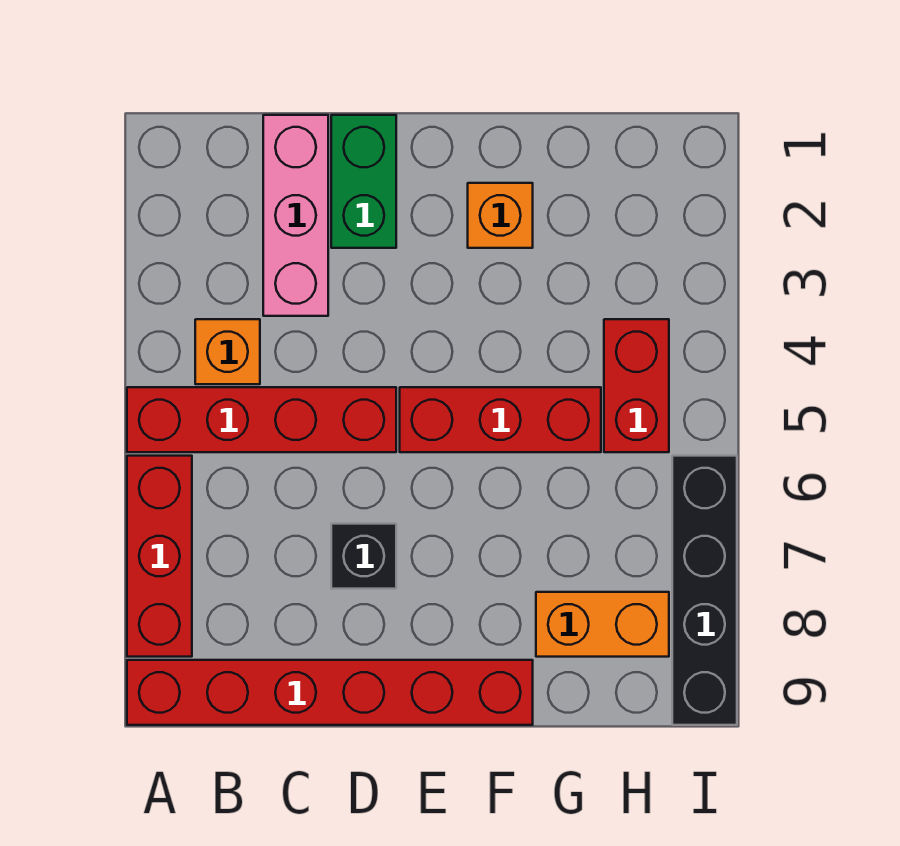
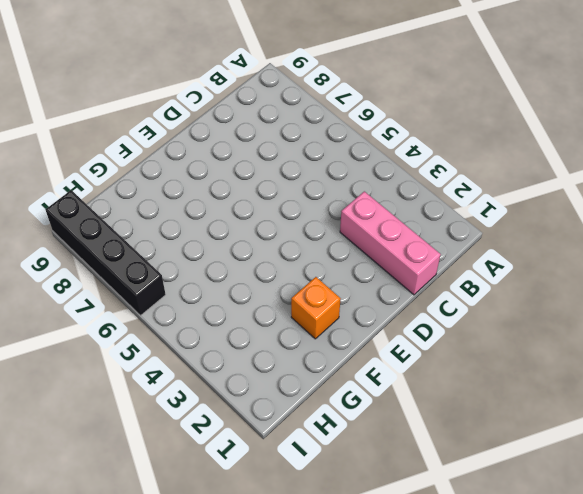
none -> red brick A5:D5 level 1
none -> red brick A6:A8 level 1
none -> red brick A9:F9 level 1

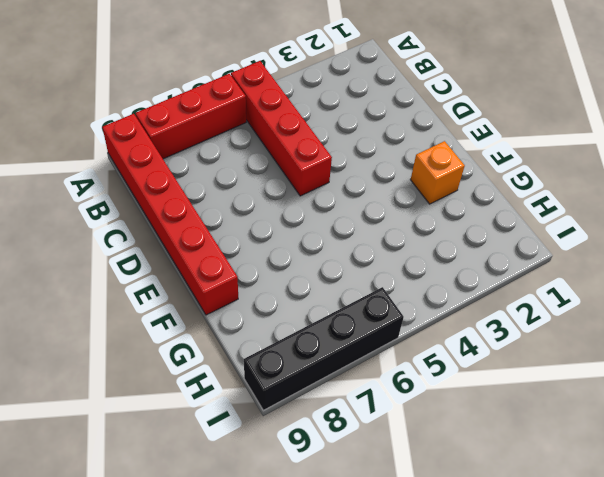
none -> orange brick B4 level 1
none -> pink brick C1:C3 level 1
none -> green brick D1:D2 level 1

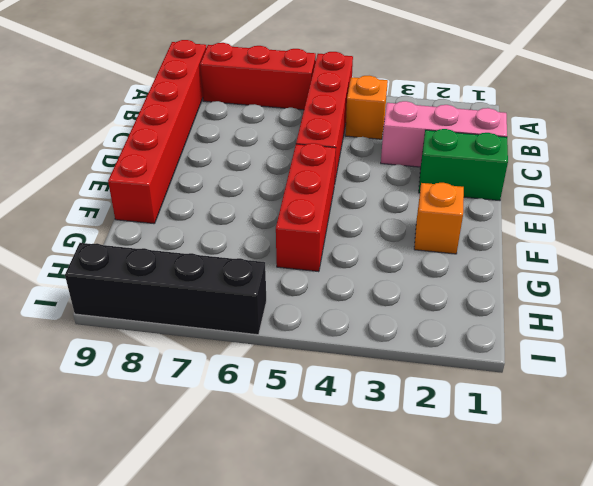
none -> black brick D7 level 1
none -> orange brick G8:H8 level 1
none -> red brick H4:H5 level 1

